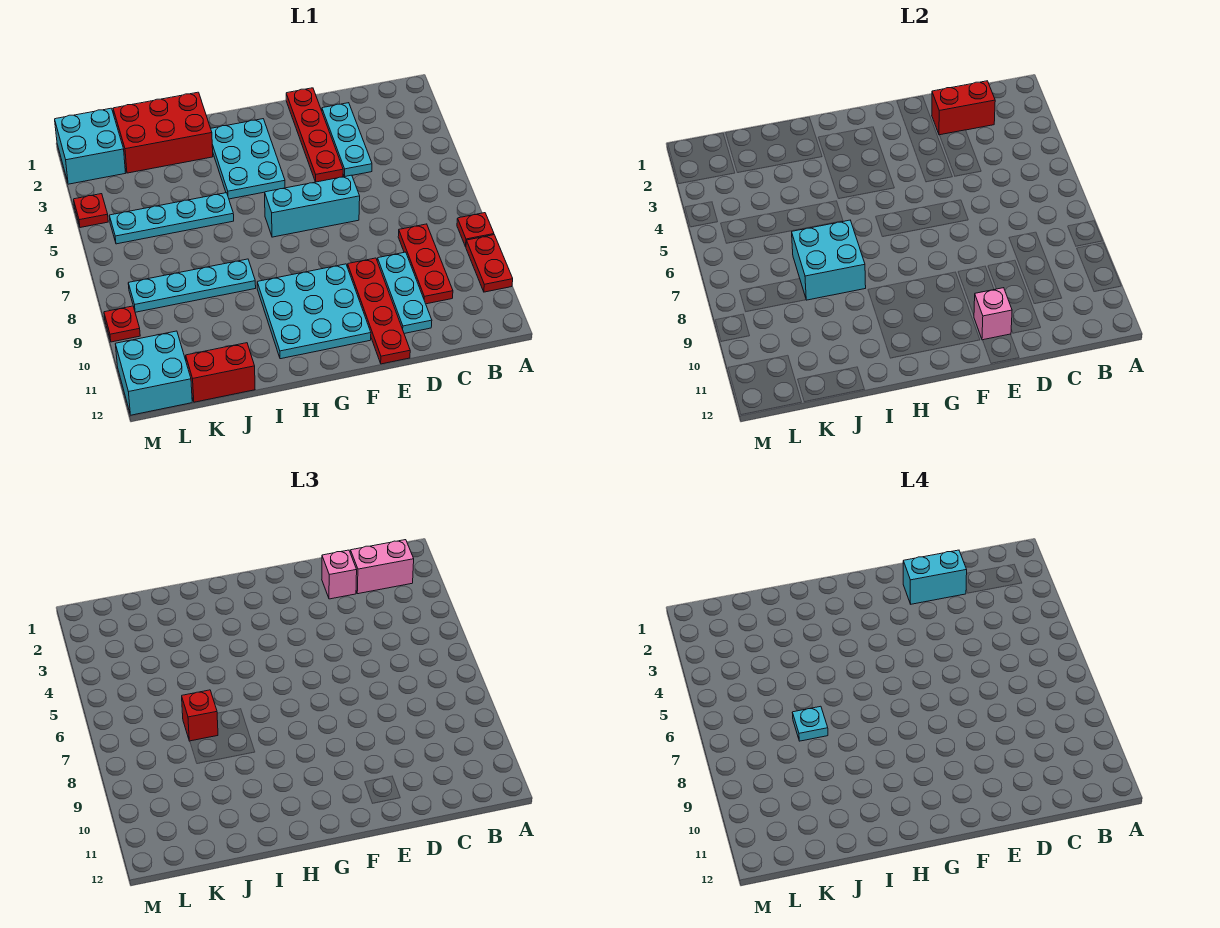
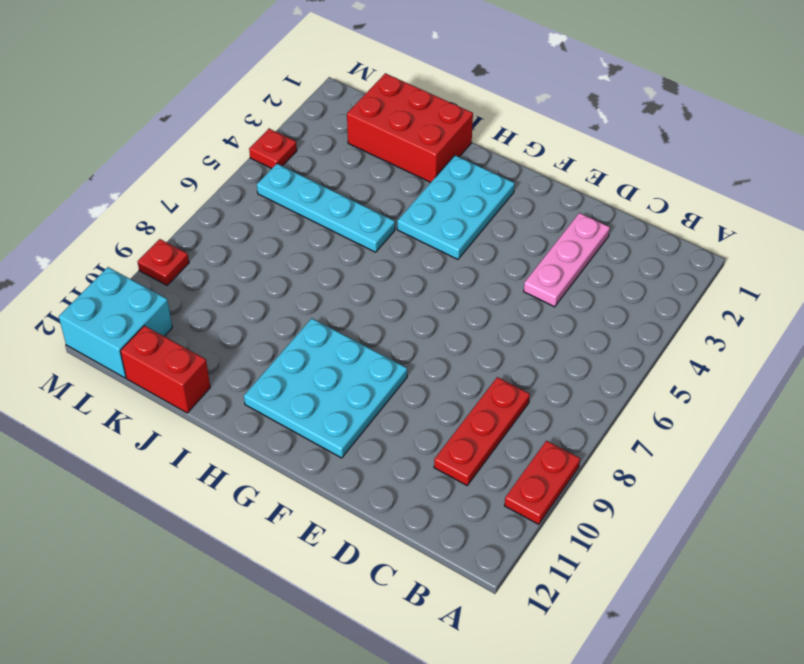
pink plate D2:D4 level 1 -> cyan plate D2:D4 level 1
none -> red plate A8 level 1
none -> cyan plate D9:D11 level 1
none -> red plate E1:E4 level 1

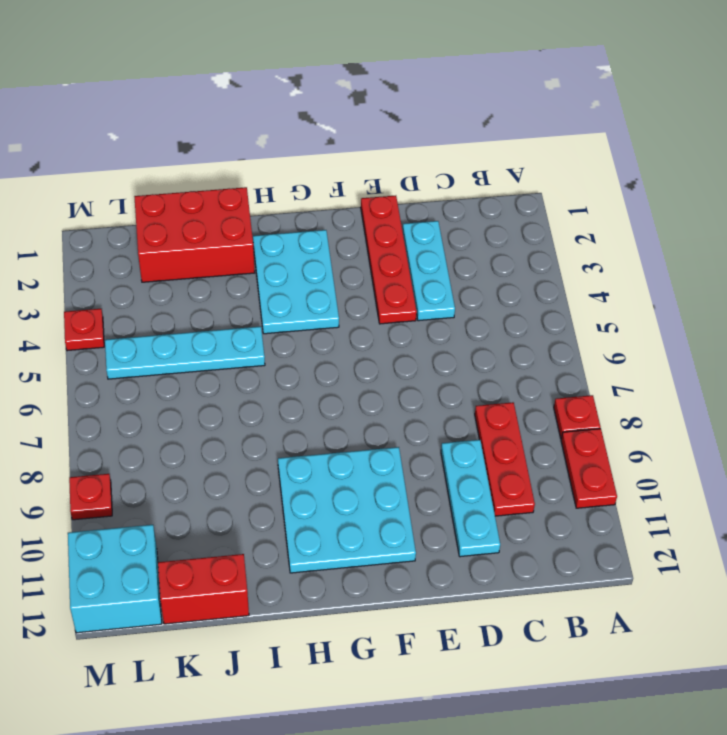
none -> cyan brick E6:G6 level 1
none -> red plate E9:E12 level 1
none -> cyan plate I8:L8 level 1

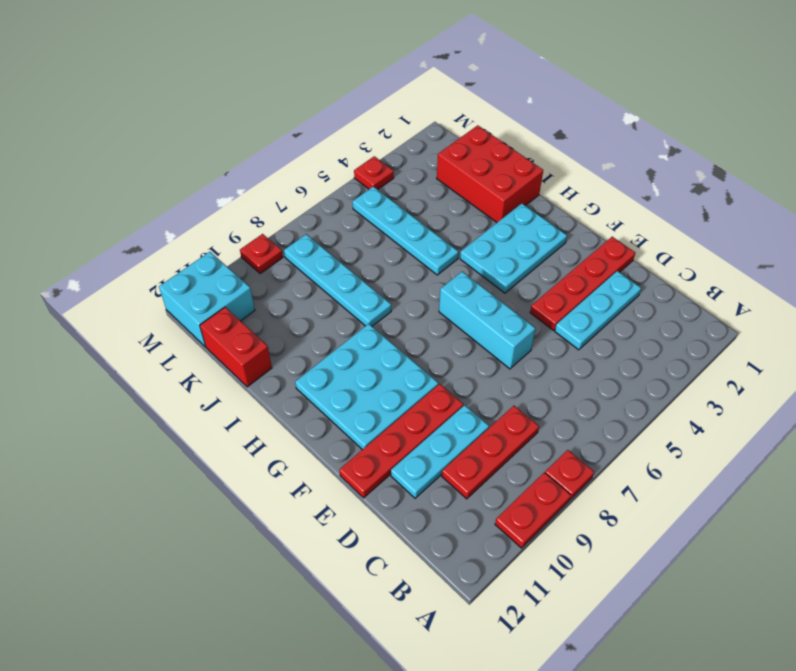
none -> cyan brick L1:M2 level 1
none -> red brick C2:D2 level 2
none -> pink brick E11 level 2

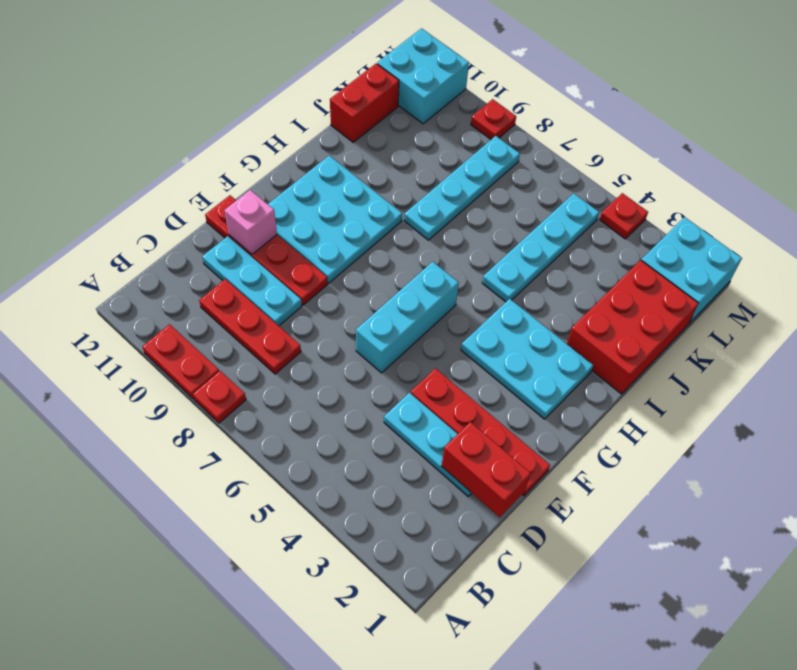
red brick D1:D2 level 2 -> red brick C2:D2 level 2
none -> cyan brick I7:J8 level 2
none -> pink brick B2:C2 level 3
none -> pink brick D2 level 3

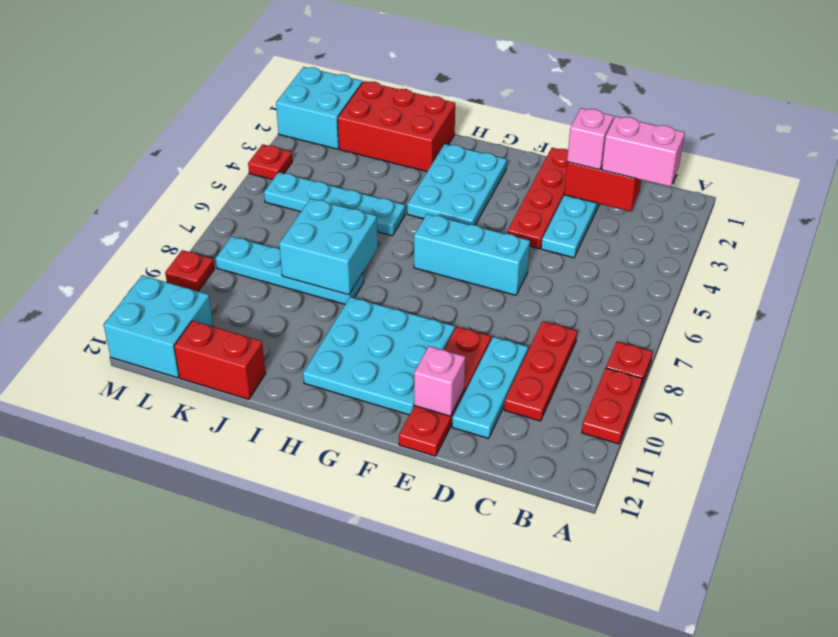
none -> red brick J7 level 3
none -> cyan brick D2:E2 level 4
none -> cyan plate J7 level 4

